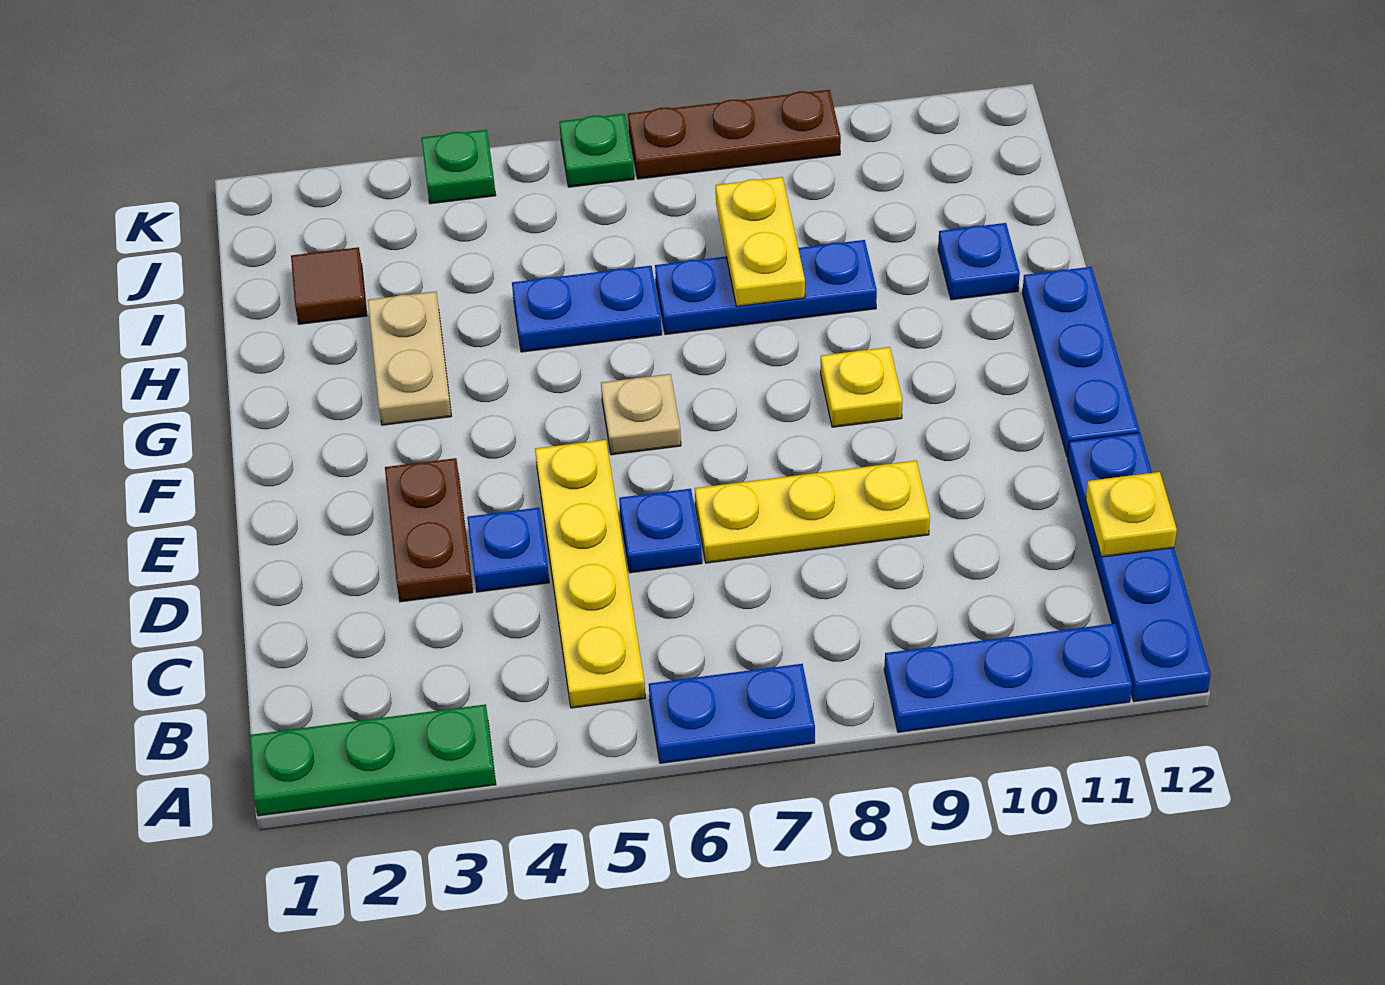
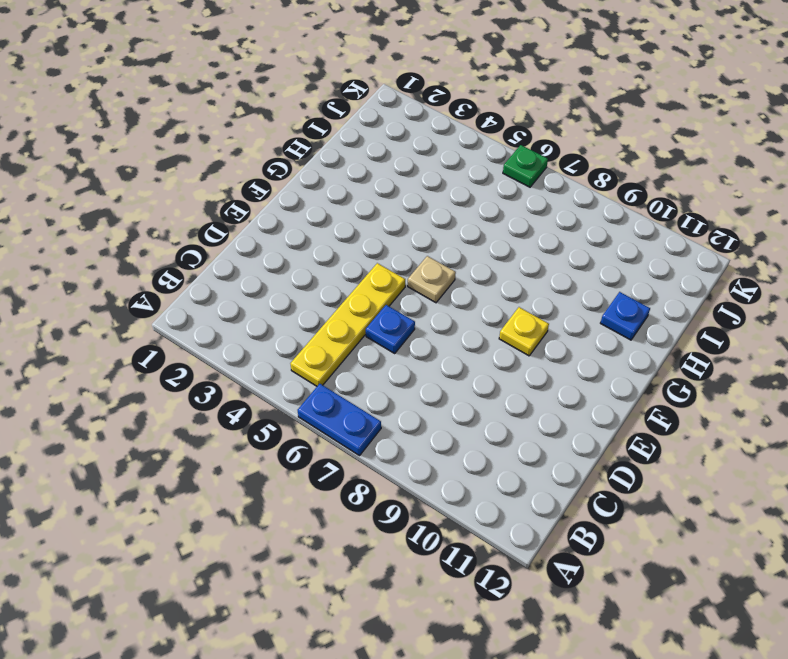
none -> green plate A1:A3 level 1
none -> blue plate A9:A11 level 1
none -> blue plate A12:D12 level 1

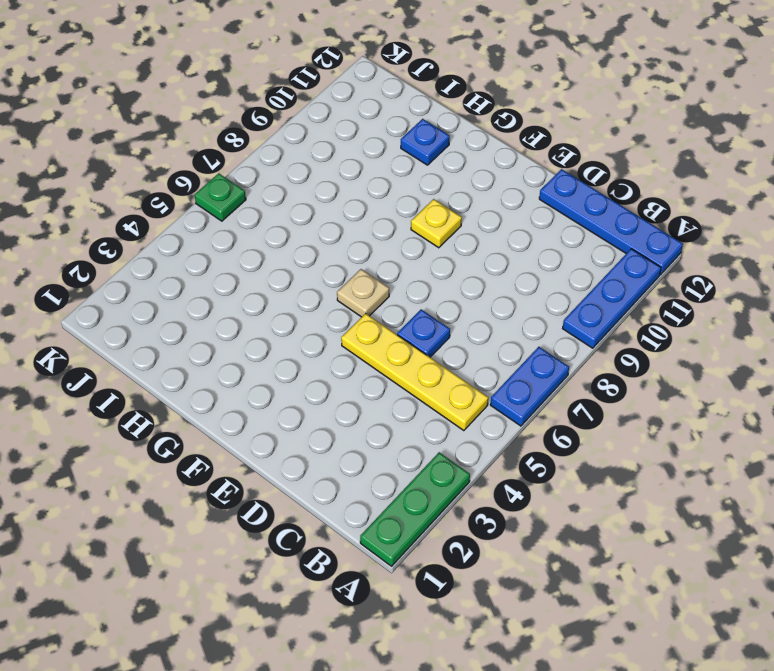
none -> brown plate D3:E3 level 1
none -> blue plate D4 level 1
none -> yellow plate D7:D9 level 1

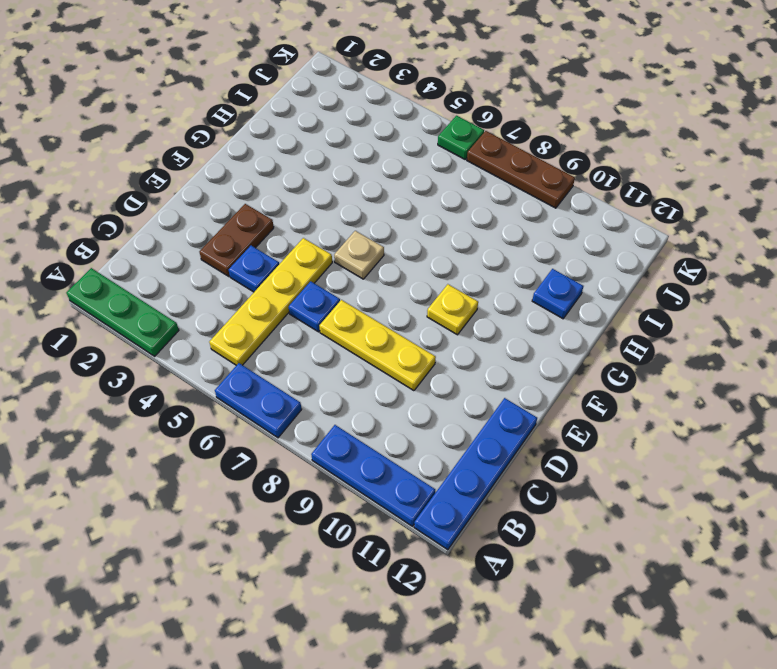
none -> blue plate E12:G12 level 1
none -> tan plate G3:H3 level 1
none -> blue plate H5:H6 level 1

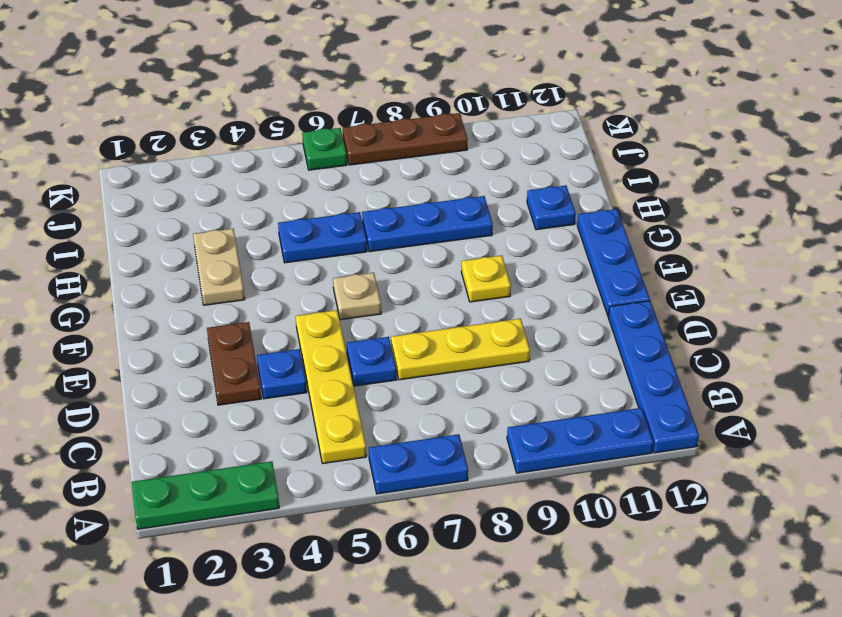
none -> brown tile I2 level 1
none -> green plate K4 level 1
none -> yellow plate C12 level 2

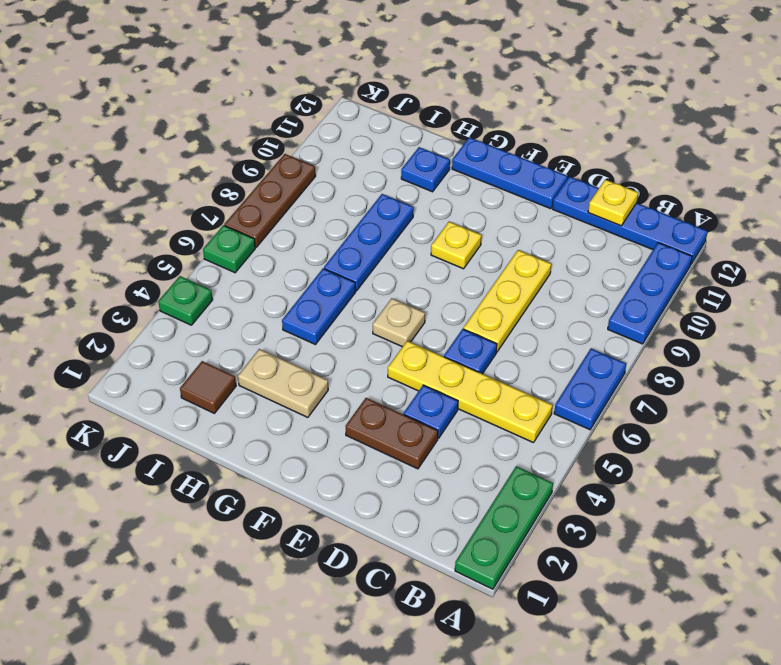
none -> yellow plate H8:I8 level 2

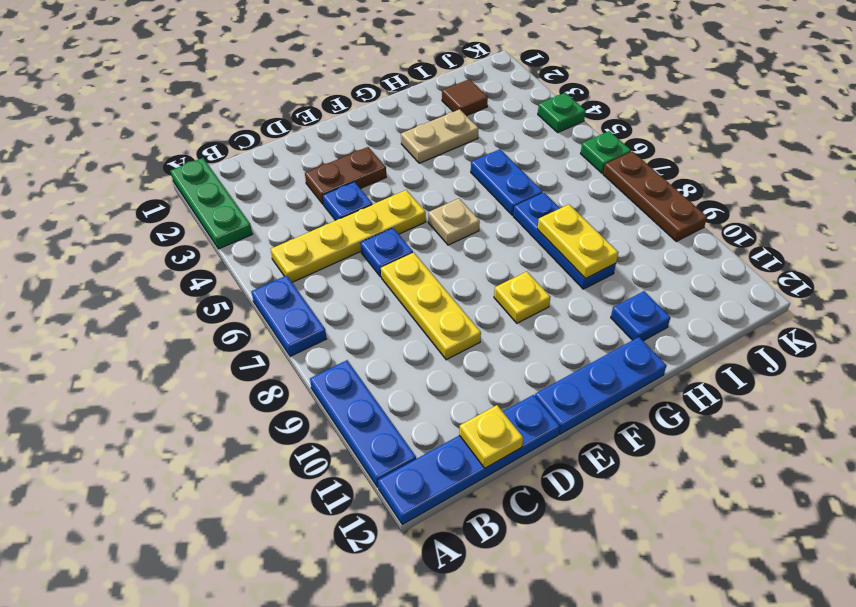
yellow plate H8:H9 level 2 -> yellow plate H8:I8 level 2

